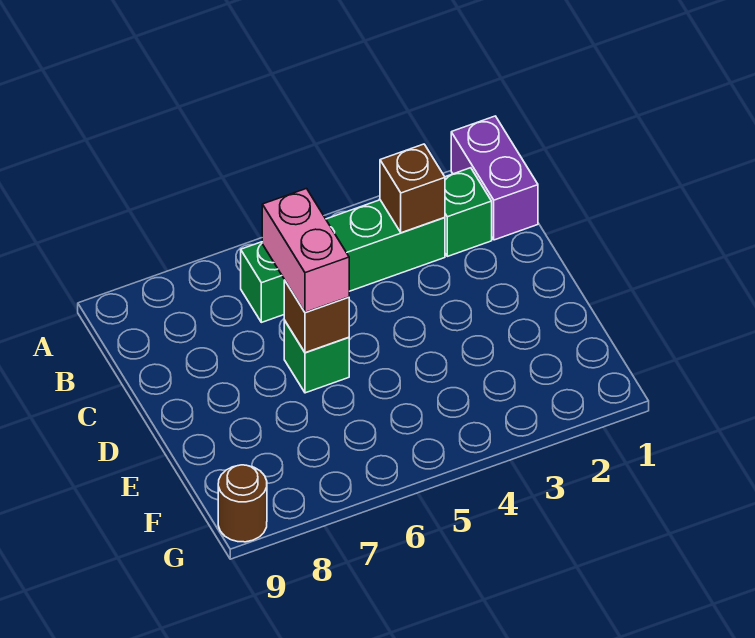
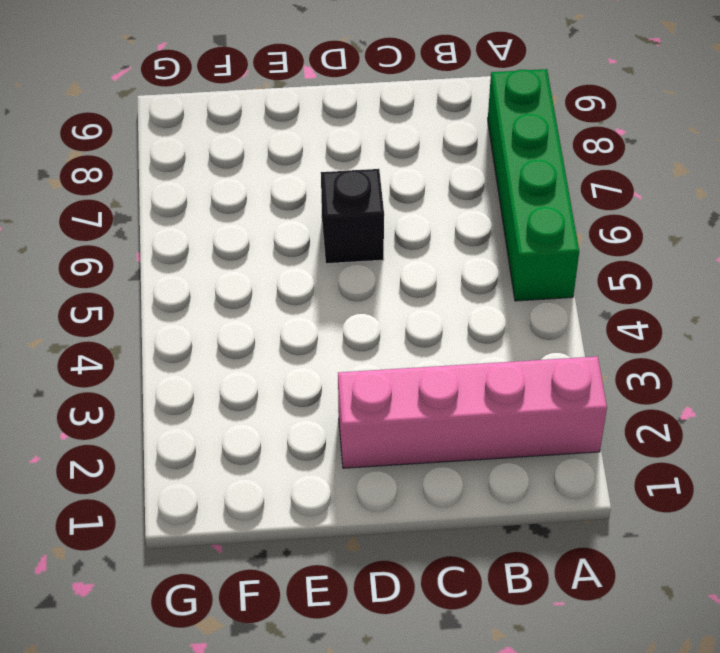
pink brick A2:D2 level 1 -> green brick B2 level 1
green brick A5:A8 level 1 -> green brick B3:B6 level 1
black brick D6 level 1 -> green brick D6 level 1
none -> purple brick A1:B1 level 1
none -> brown round brick G9 level 1

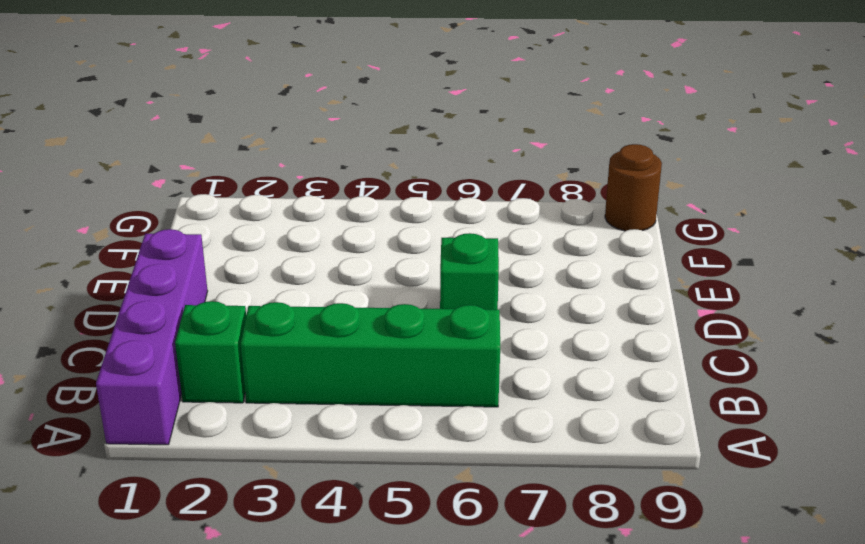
purple brick A1:D1 level 1 -> purple brick A1:B1 level 1
none -> brown brick B3 level 2
none -> brown brick D6 level 2

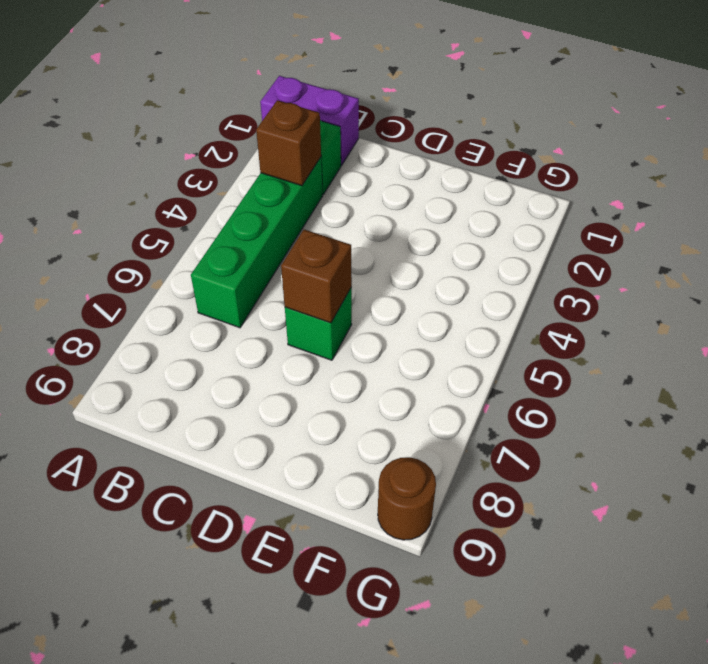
none -> pink brick C6:D6 level 3

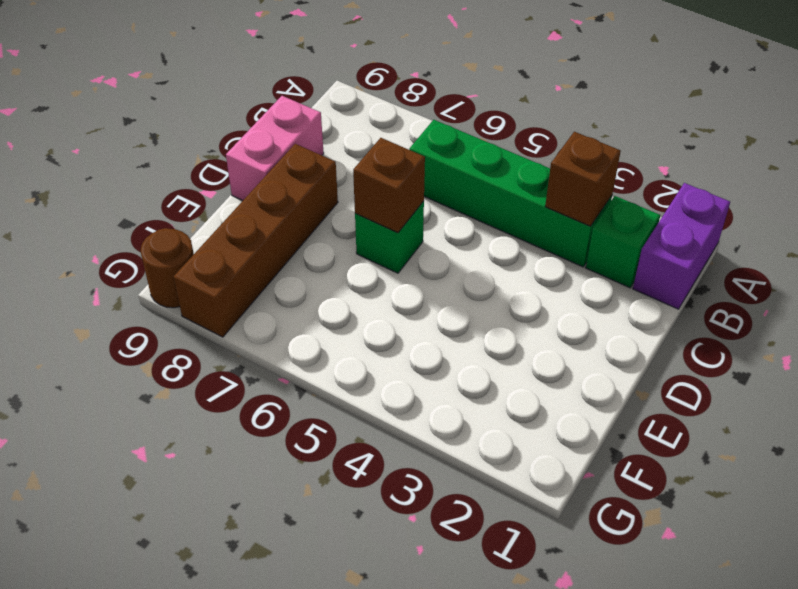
pink brick C9:D9 level 1 -> pink brick C6:D6 level 3
brown brick D8:G8 level 1 -> none

